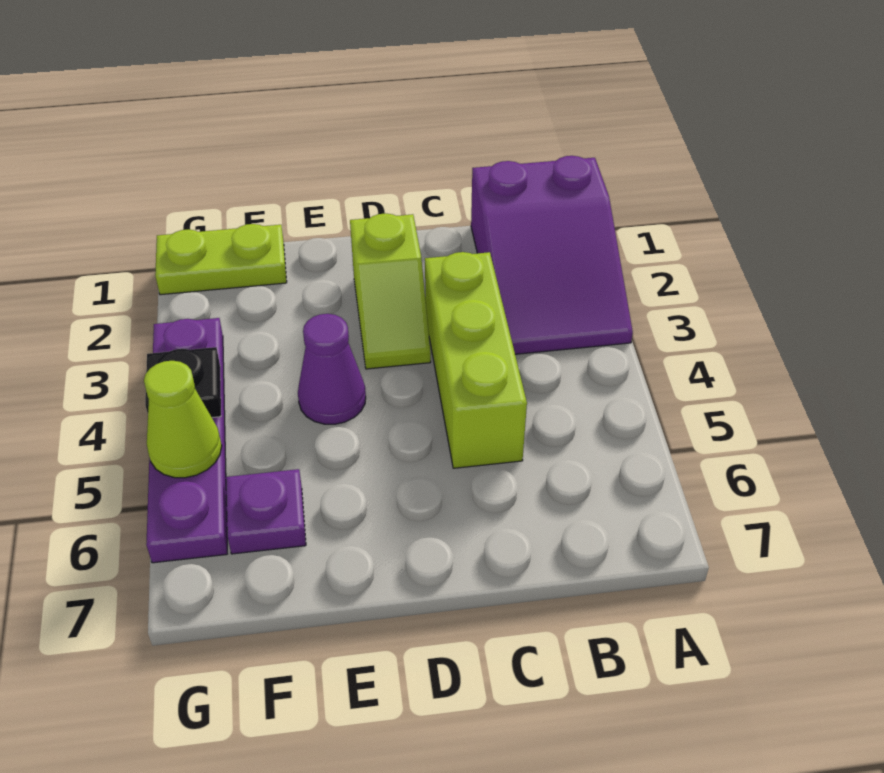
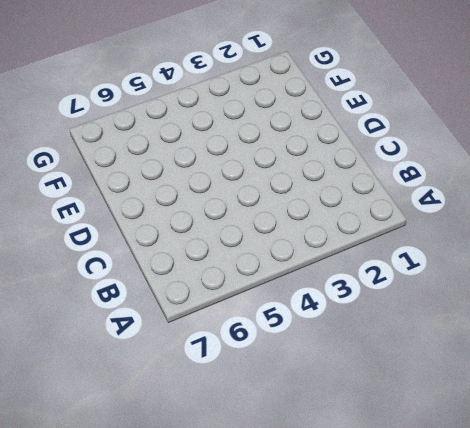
none -> purple slope A1:B3 level 1 top 1
none -> lime brick C3:C5 level 1

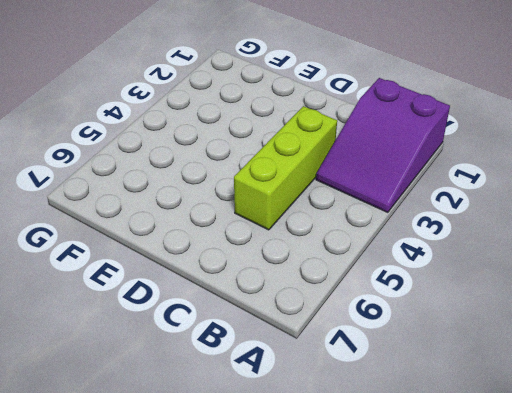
none -> lime slope D2:D3 level 1 top 2
none -> purple cone E4 level 1

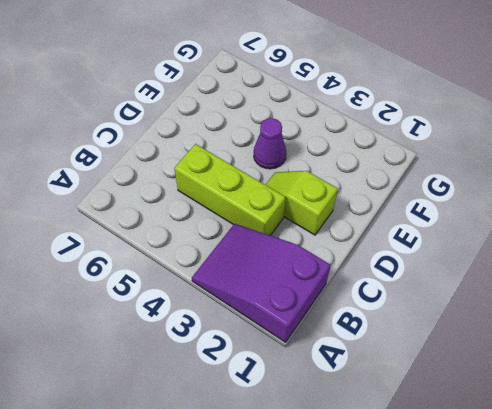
none -> lime plate F1:G1 level 1
none -> purple plate F6 level 1

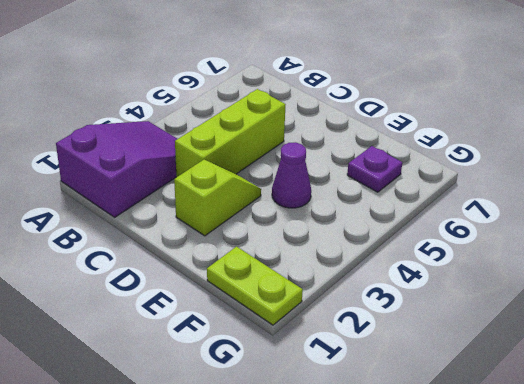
none -> purple plate G3:G6 level 1
none -> black plate G4 level 2

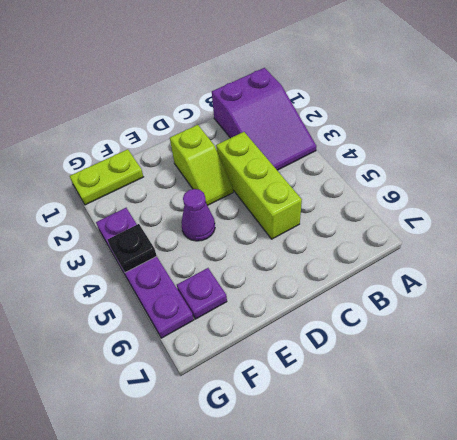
none -> lime cone G5 level 2

